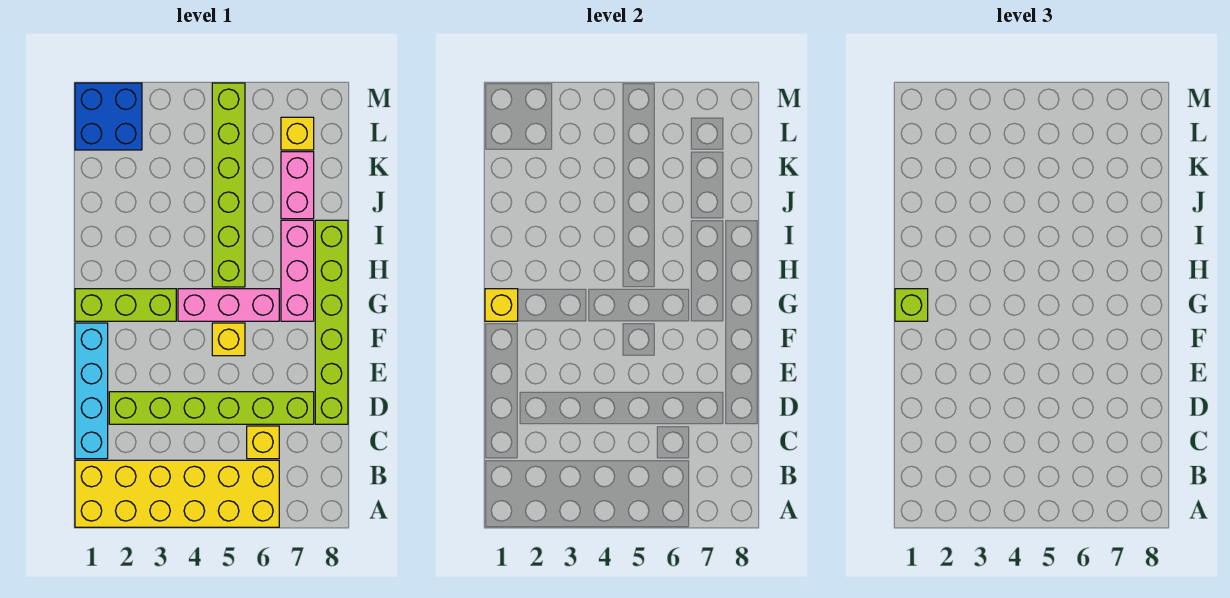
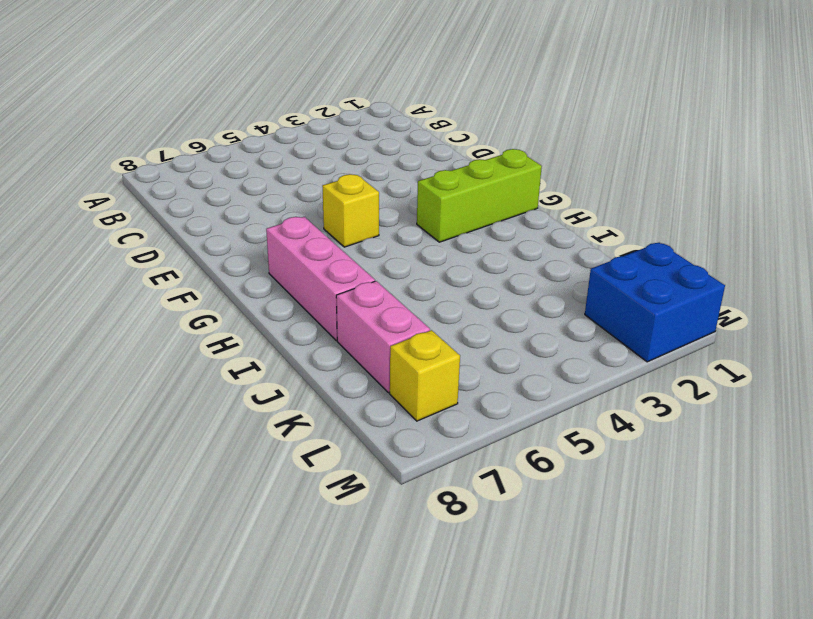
none -> yellow brick A1:B6 level 1
none -> cyan brick C1:F1 level 1
none -> yellow brick C6 level 1

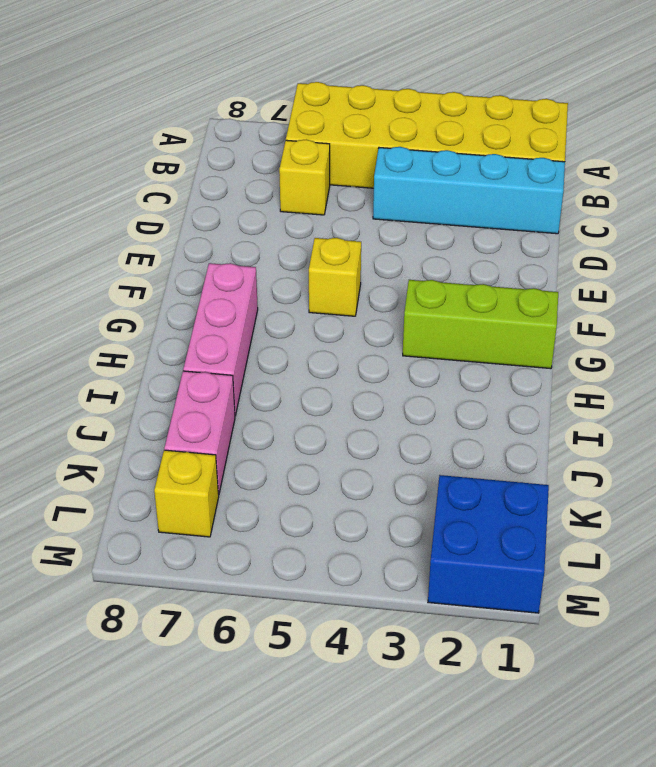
cyan brick C1:C4 level 1 -> cyan brick C1:F1 level 1
none -> lime brick D2:D7 level 1
none -> lime brick D8:I8 level 1
none -> pink brick G4:G6 level 1

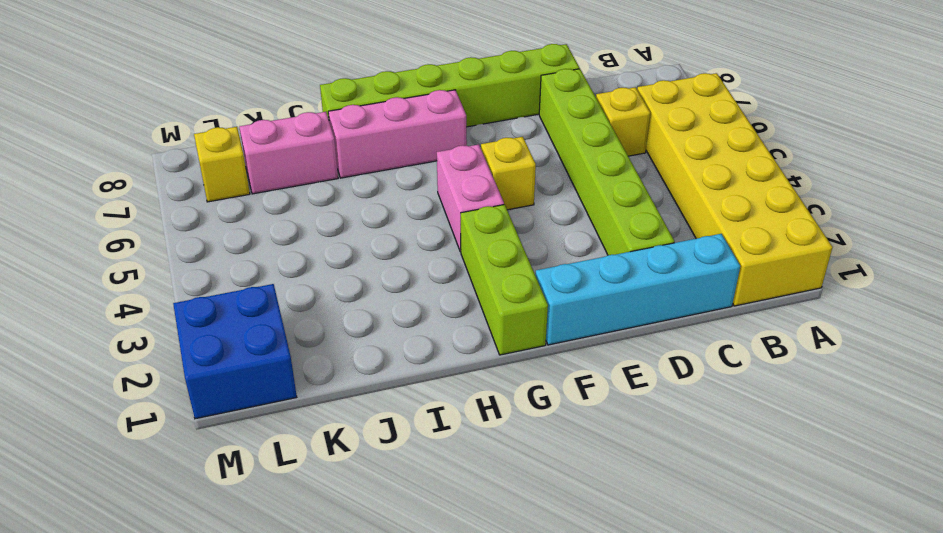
pink brick G4:G5 level 1 -> pink brick G4:G6 level 1
none -> lime brick H5:M5 level 1
none -> yellow brick G1 level 2
none -> lime brick G1 level 3

